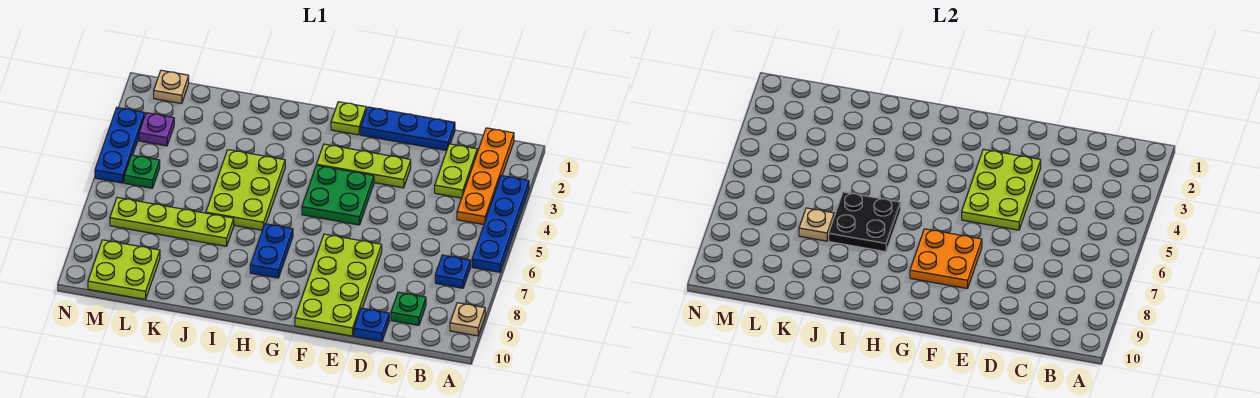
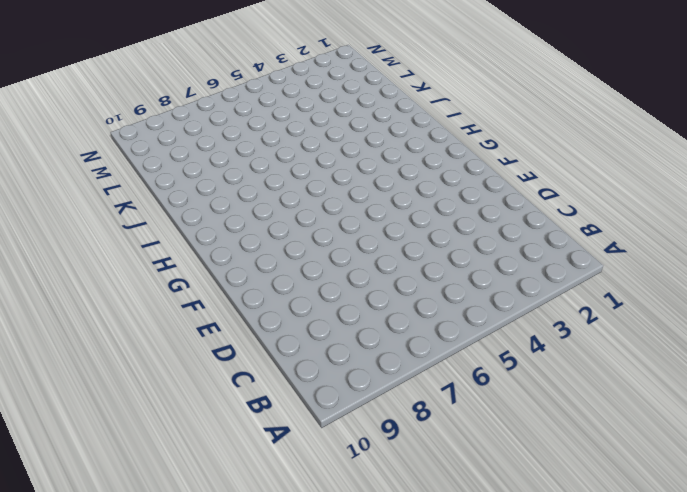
none -> blue plate A3:A6 level 1
none -> tan plate A9 level 1
none -> orange plate B1:B4 level 1

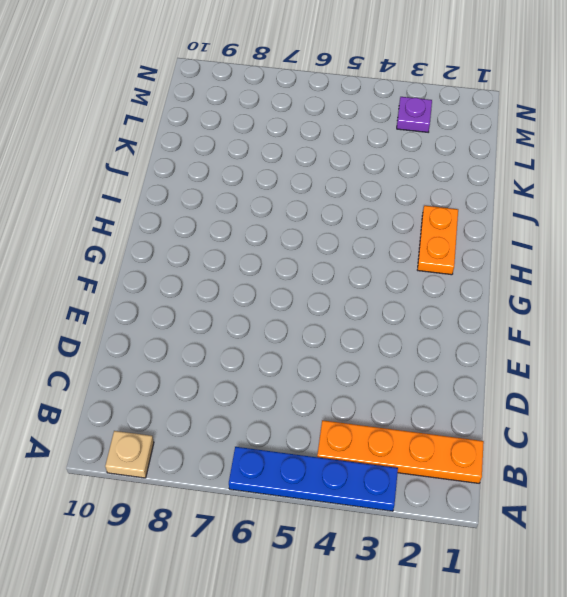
orange plate H2:I2 level 1 -> none
none -> blue plate B7 level 1
none -> lime plate C2:C3 level 1
none -> green plate C9 level 1

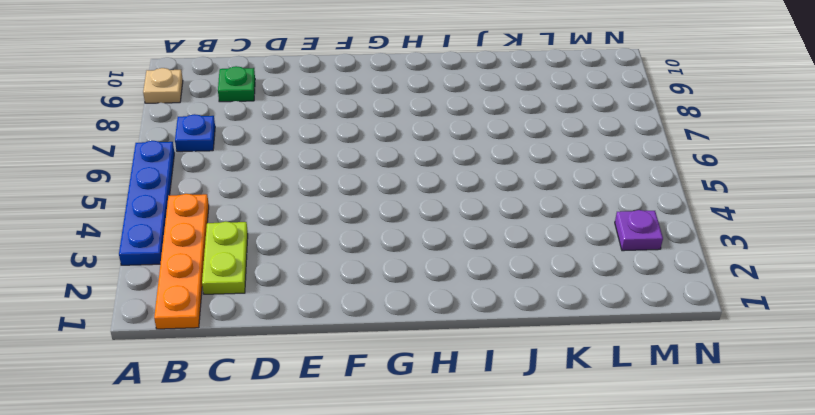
none -> blue plate D1:F1 level 1
none -> blue plate D10 level 1
none -> lime plate E3:G3 level 1

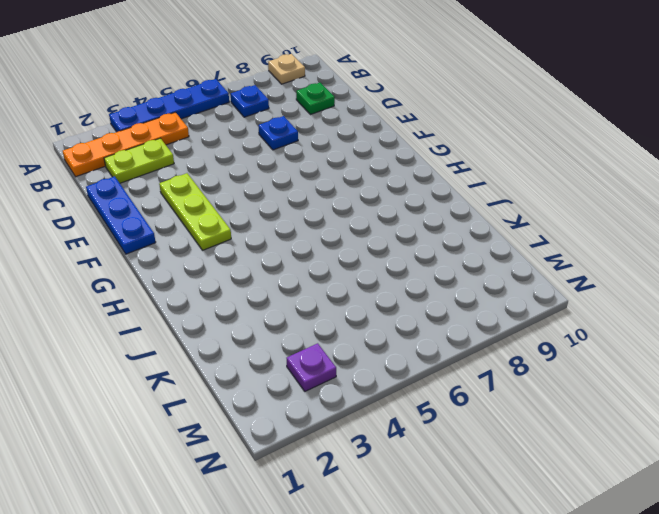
blue plate D7 level 1 -> blue plate D10 level 1
none -> lime plate E7:F10 level 1
none -> green plate F4:G5 level 1
none -> lime plate G1 level 1

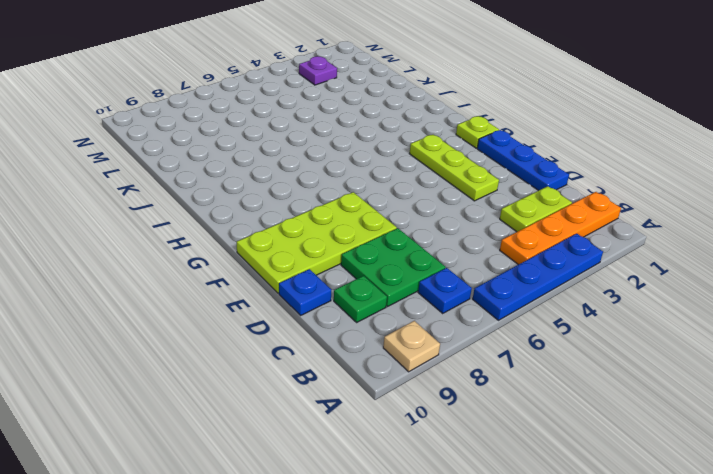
green plate C7:D8 level 1 -> green plate F4:G5 level 1
none -> blue plate H7:H8 level 1
none -> lime plate I4:J6 level 1
none -> lime plate J7:M7 level 1

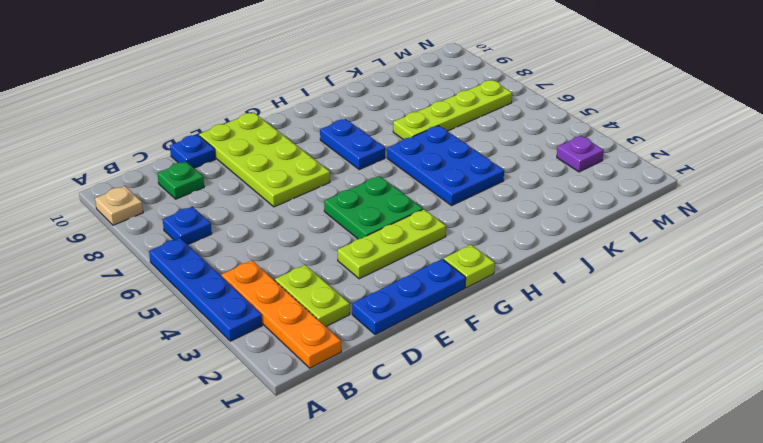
blue plate I4:J6 level 1 -> lime plate I4:J6 level 1
none -> lime plate L9:M10 level 1
none -> tan plate M1 level 1
none -> green plate M5 level 1

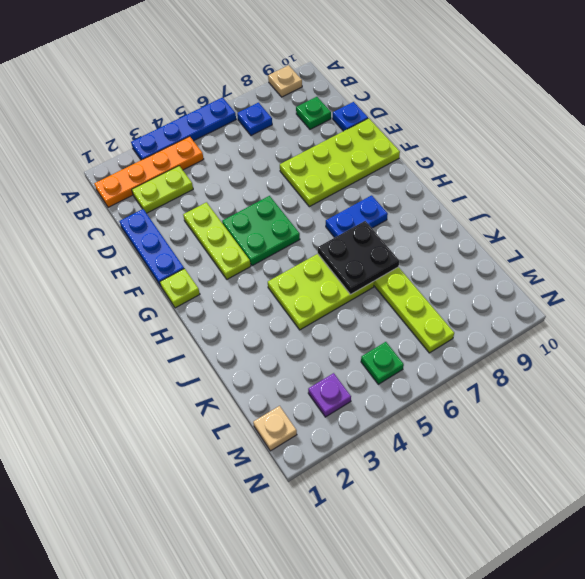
none -> lime plate L9:M10 level 1
none -> blue plate N3:N5 level 1
none -> lime plate E3:F5 level 2

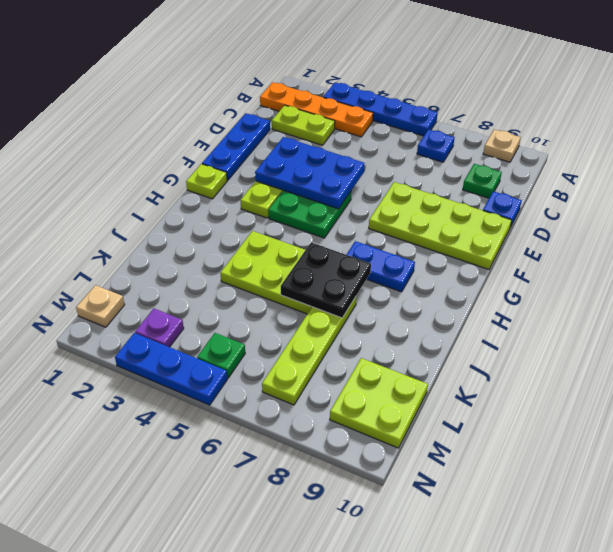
blue plate E3:F5 level 2 -> lime plate E3:F5 level 2
none -> orange plate F7:G8 level 2
none -> tan plate K7 level 2

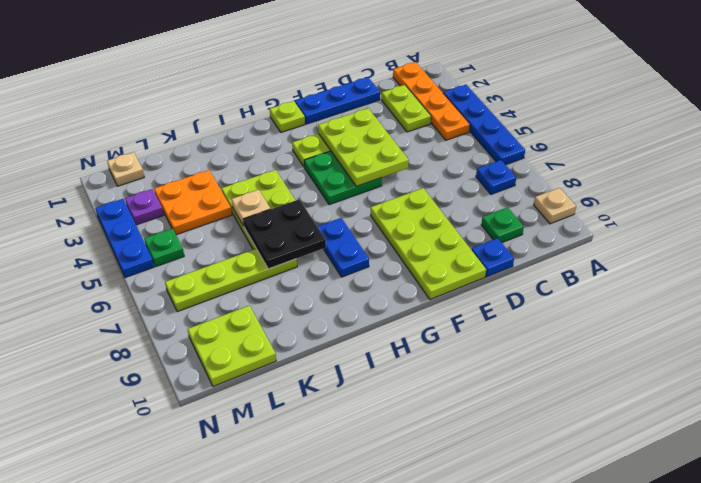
tan plate J5 level 2 -> tan plate K7 level 2
orange plate K3:L4 level 1 -> orange plate F7:G8 level 2

